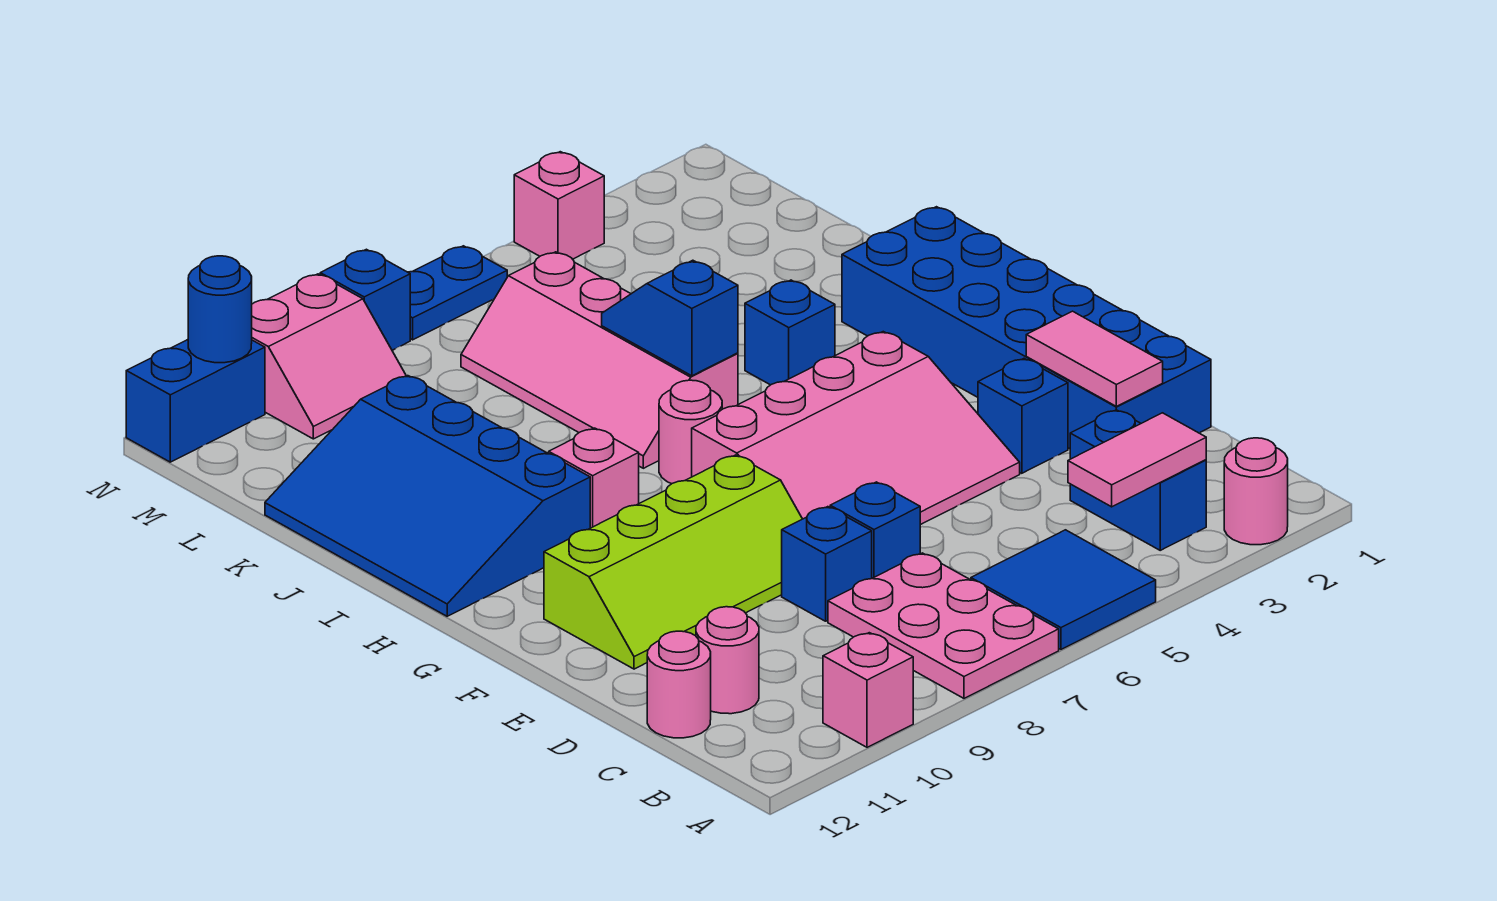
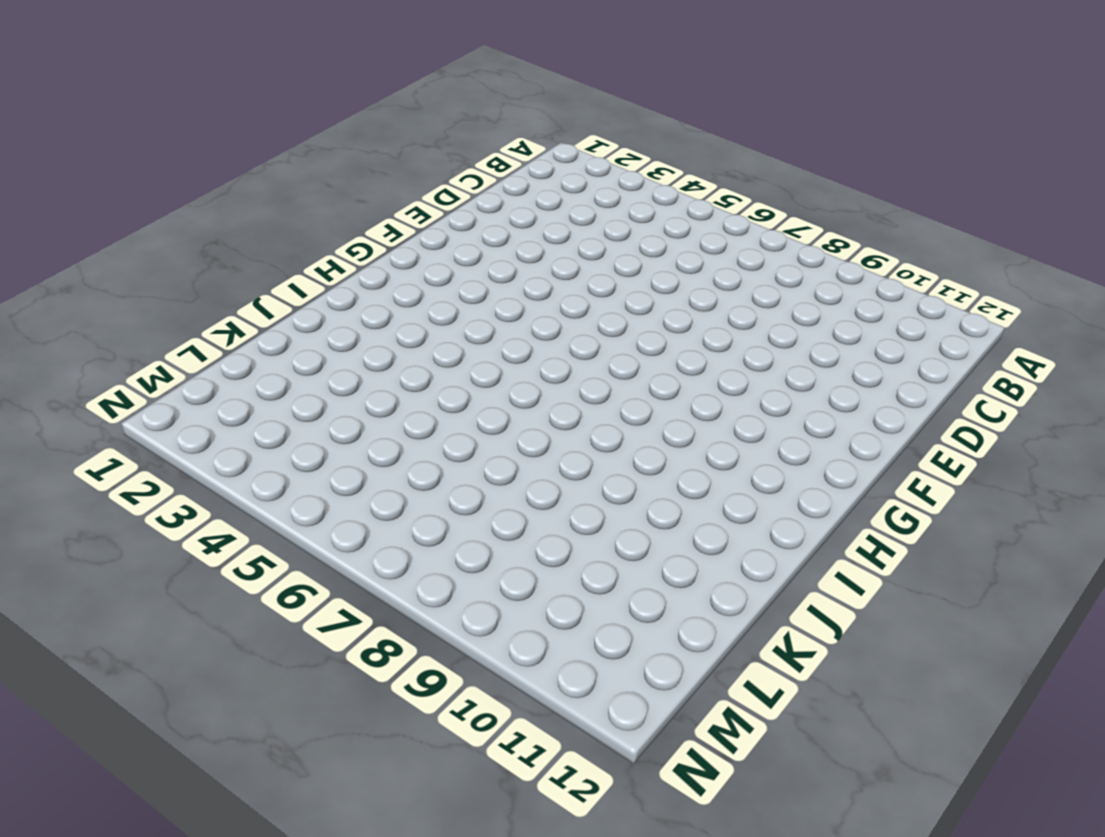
none -> pink round brick A2 level 1
none -> blue tile A5:B6 level 1
none -> pink plate A7:C8 level 1

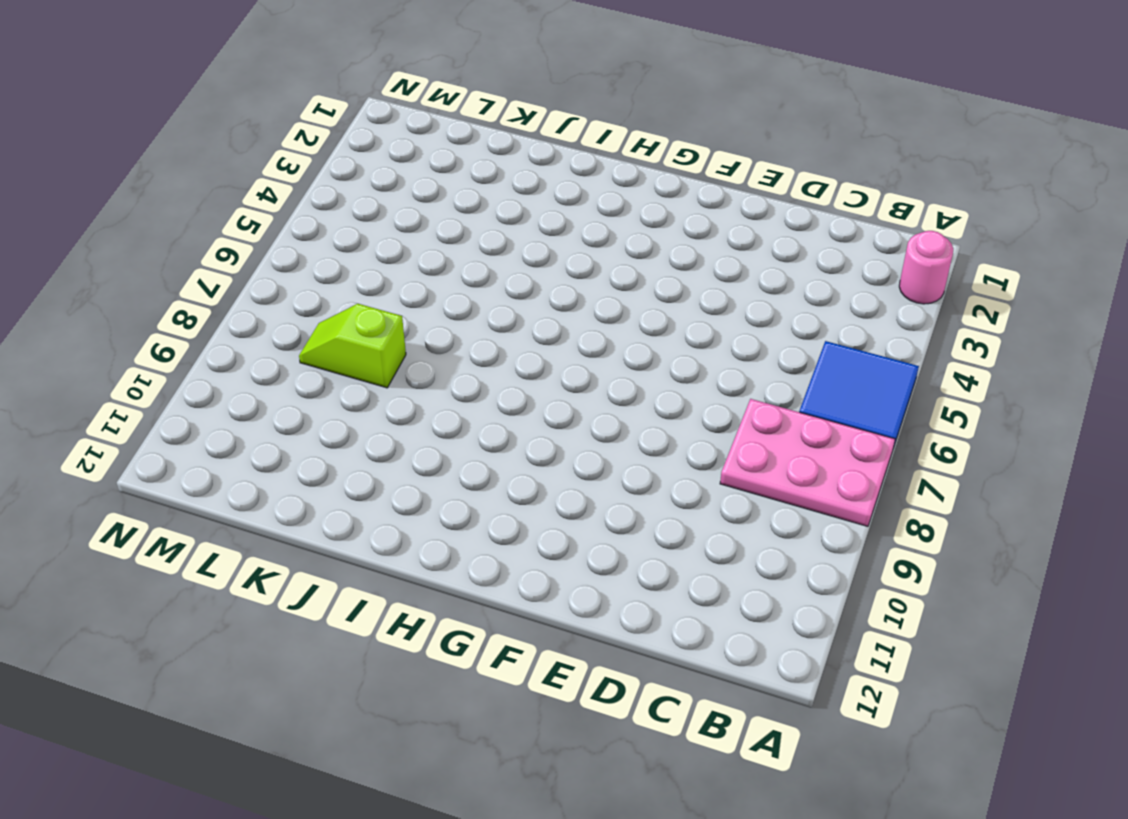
lime slope K8:L8 level 1 top K -> none
none -> pink brick A10 level 1
none -> blue brick B3:C3 level 1
none -> pink round brick C11 level 1

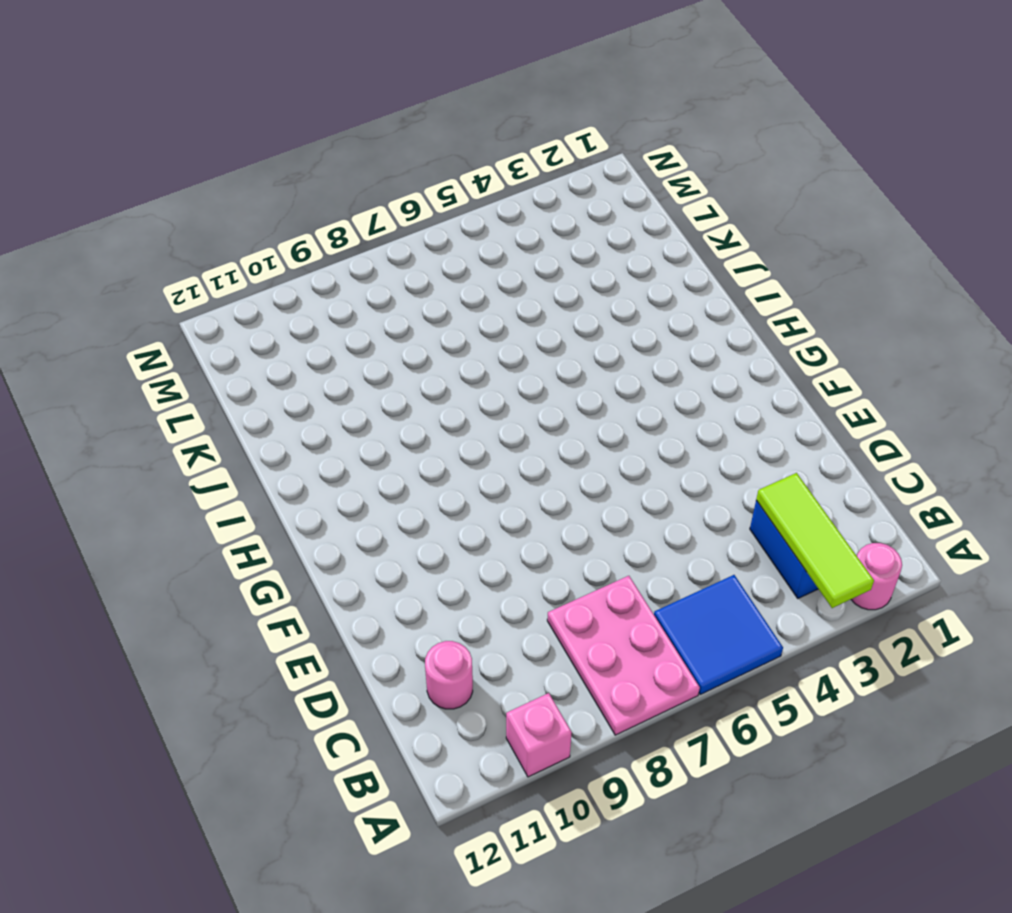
lime tile A3:C3 level 2 -> pink tile B3:B4 level 2
none -> pink round brick C12 level 1
none -> blue brick D1:I2 level 1
none -> blue brick D7 level 1

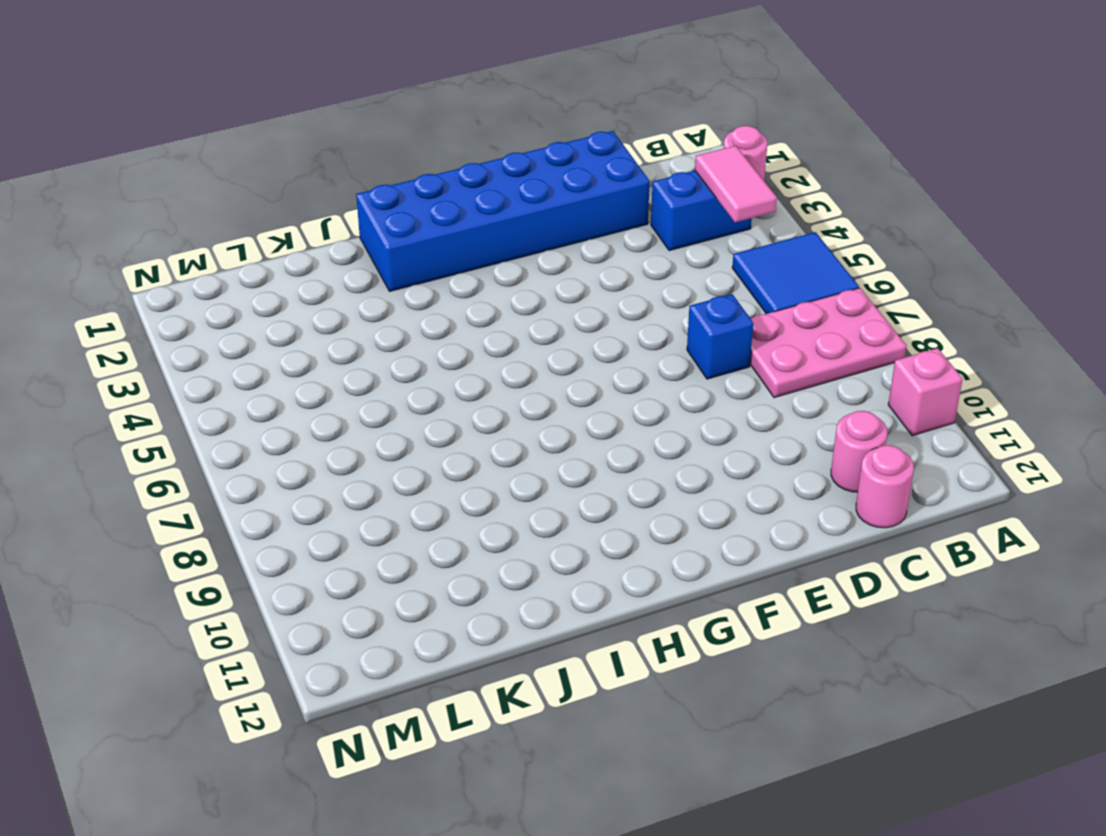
none -> blue brick D8 level 1
none -> blue brick E3 level 1
none -> pink slope E4:G7 level 1 top G

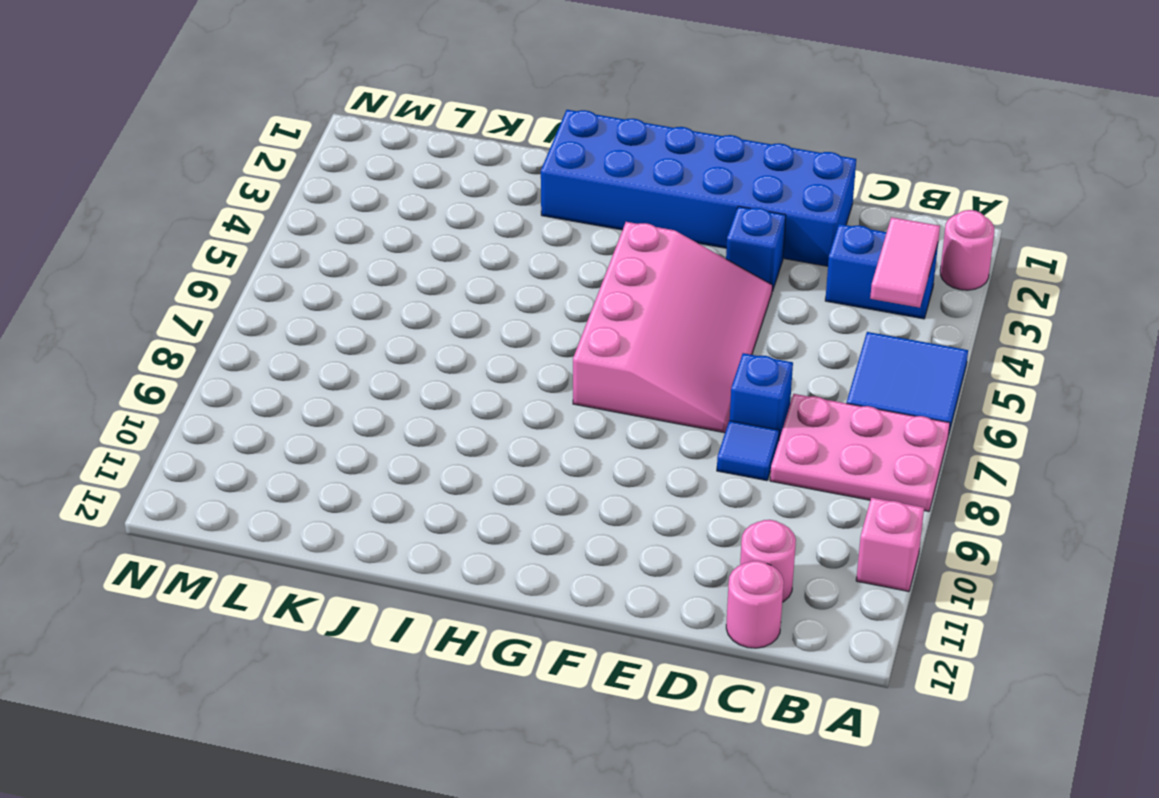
blue tile D8 level 1 -> blue brick D8 level 1
none -> lime slope E8:F11 level 1 top F
none -> pink round brick H7 level 1
none -> pink brick H9 level 1

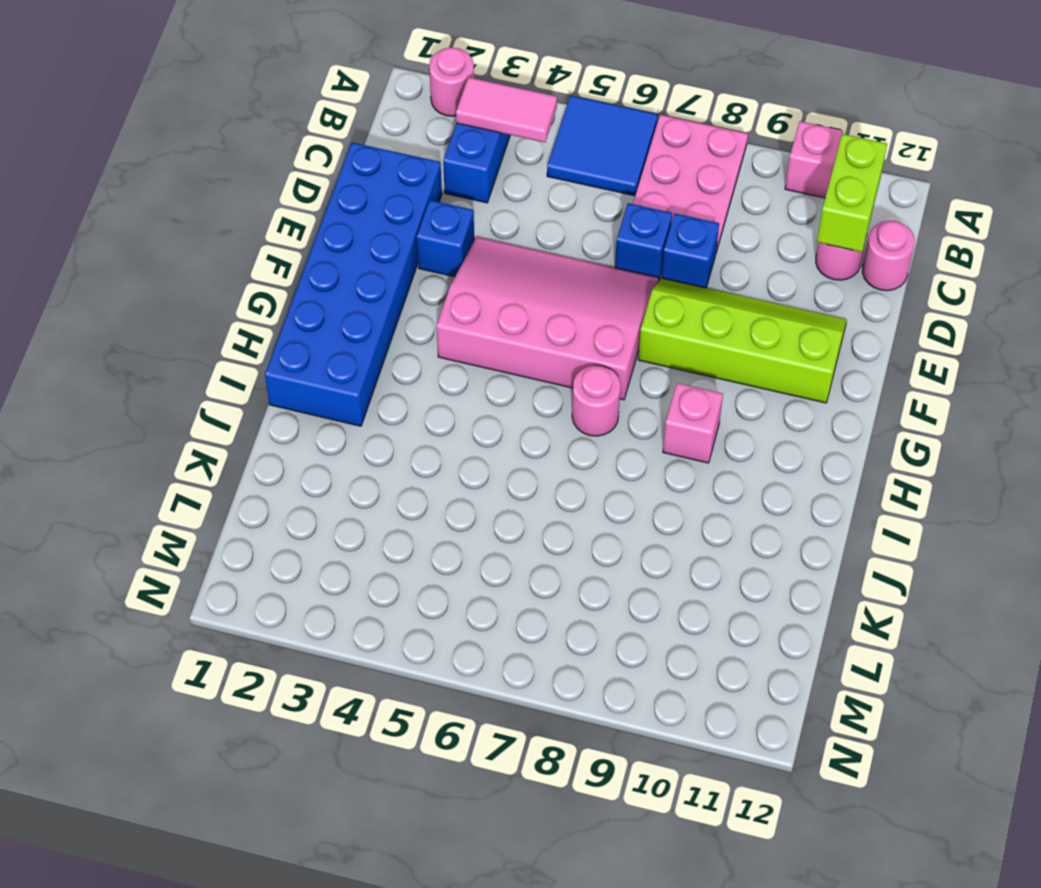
lime brick B11:C11 level 2 -> none
none -> blue slope H10:K12 level 1 top 10
none -> blue brick I4 level 1
none -> pink slope I6:L7 level 1 top 6

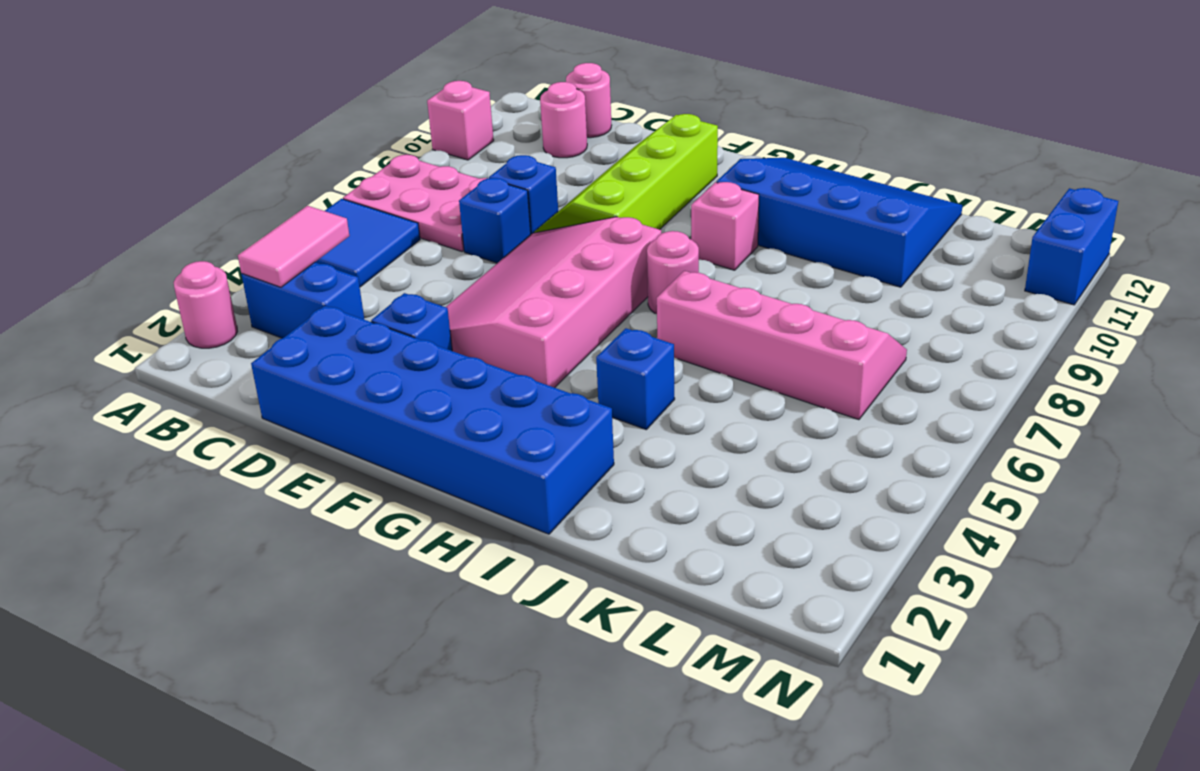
none -> pink slope M9:N10 level 1 top N
none -> pink brick N4 level 1
none -> blue plate N6:N7 level 1

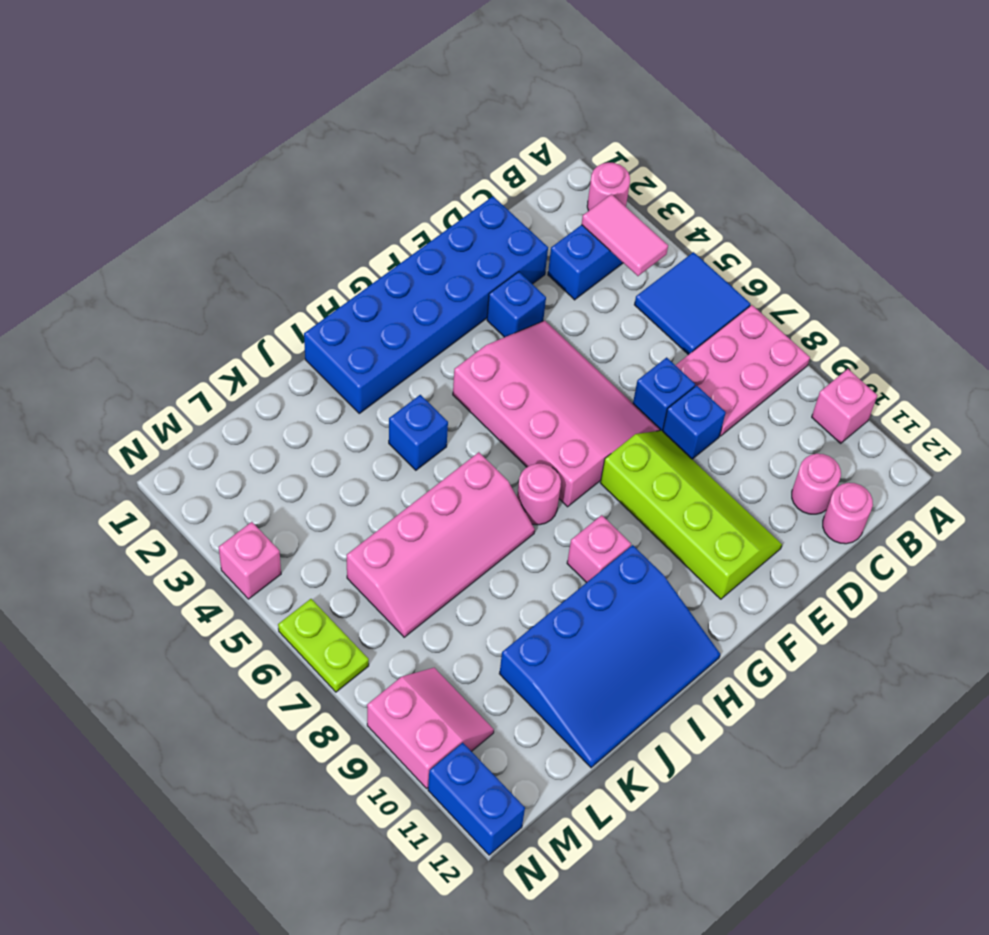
lime plate N6:N7 level 1 -> blue plate N6:N7 level 1
none -> blue brick N8 level 1
none -> pink tile D2:E2 level 2
none -> blue slope I6:J6 level 2 top I

